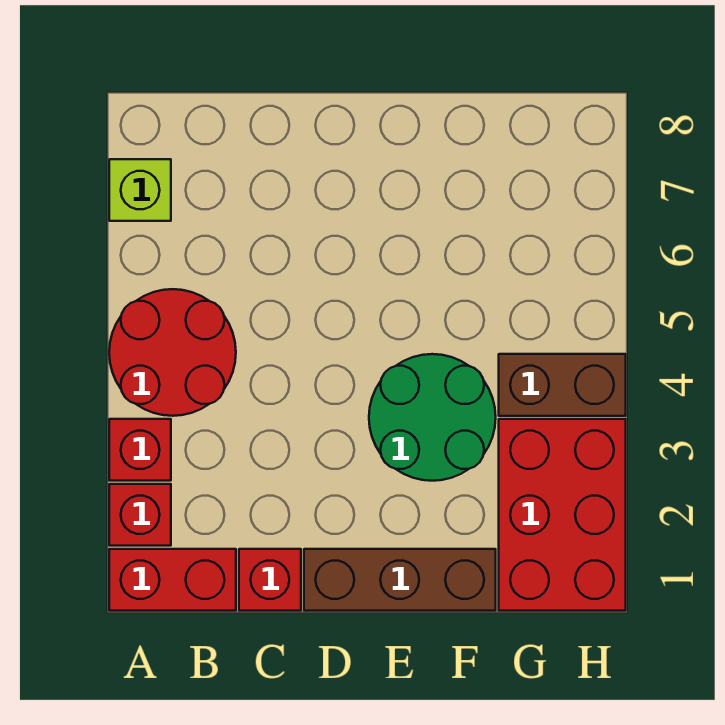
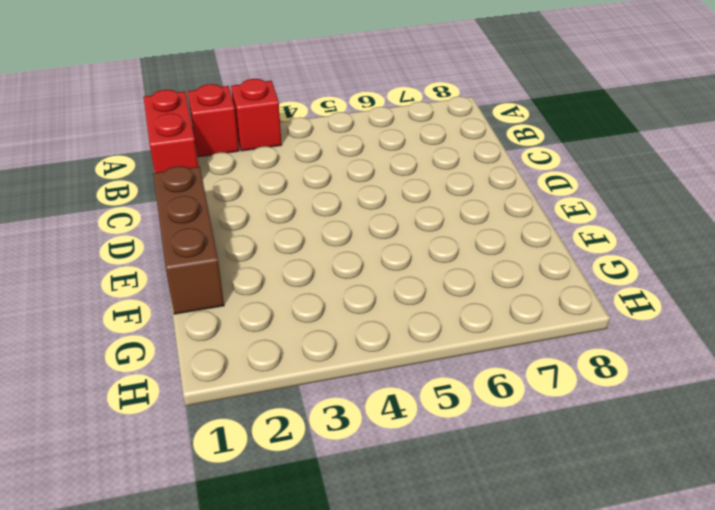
none -> red round brick A4:B5 level 1
none -> lime brick A7 level 1

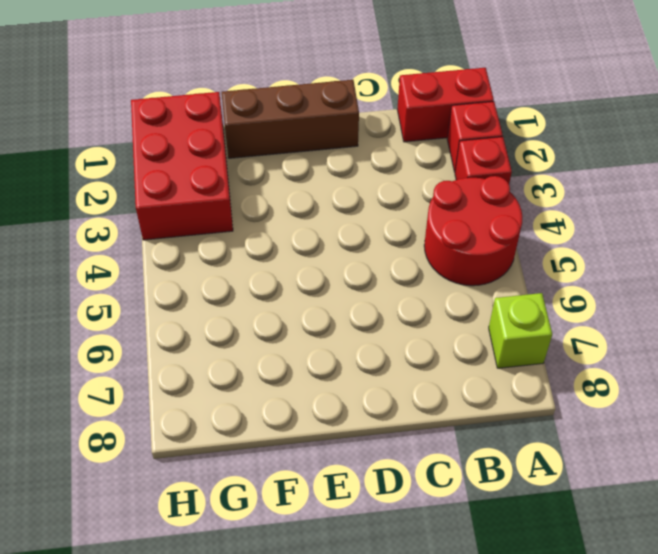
none -> red brick C1 level 1
none -> green round brick E3:F4 level 1

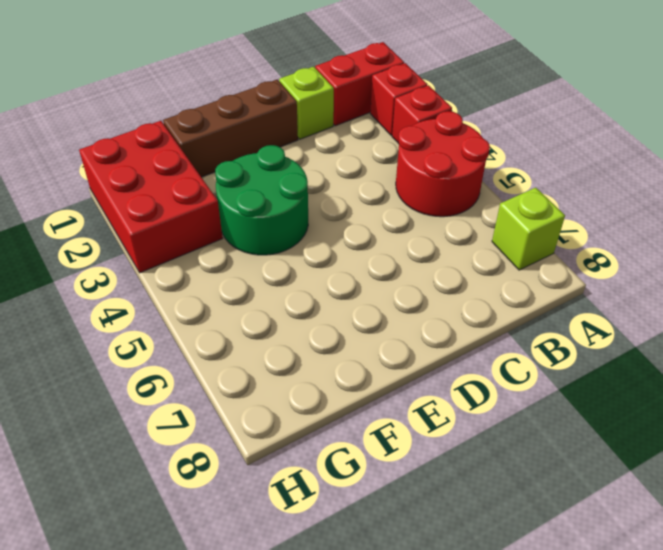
lime brick C1 level 1 -> red brick C1 level 1
none -> brown brick G4:H4 level 1

